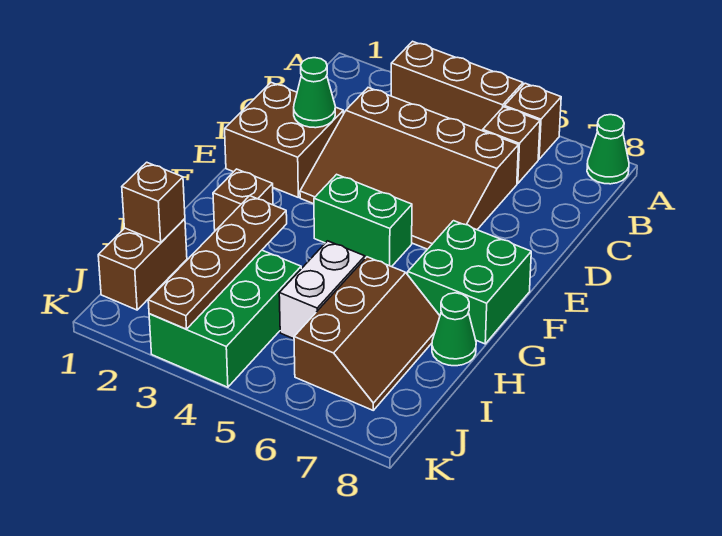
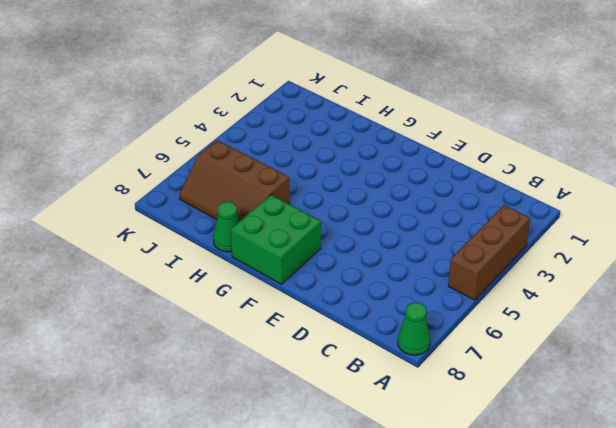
none -> brown brick A6 level 1
none -> brown brick B6 level 1
none -> brown slope C3:E6 level 1 top C

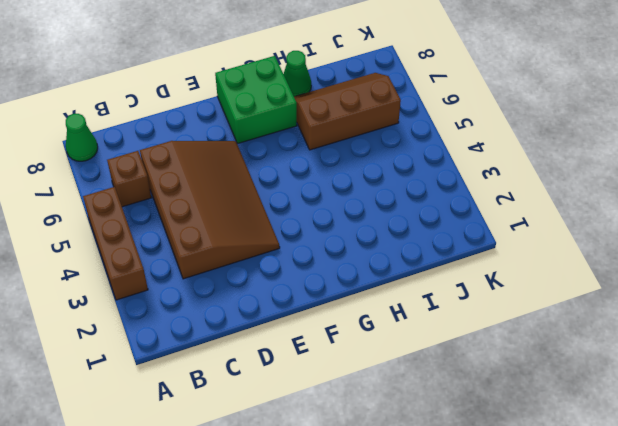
none -> brown brick A6 level 1
none -> brown brick D1:E2 level 1
none -> green brick F4:F5 level 1

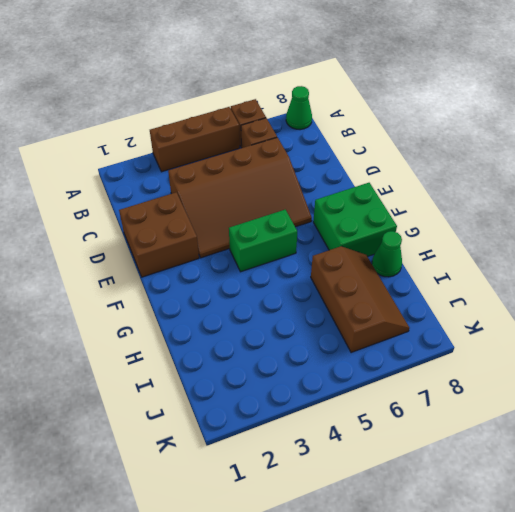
none -> brown brick G2 level 1
none -> white brick H5:I5 level 1
none -> brown brick I1:J1 level 1

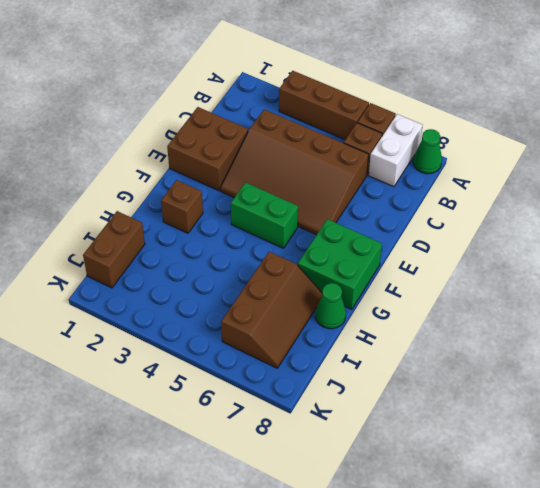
white brick A7:B7 level 1 -> white brick H5:I5 level 1
none -> green brick I3:K4 level 1
none -> green cone D2 level 2
none -> brown plate H3:K3 level 2

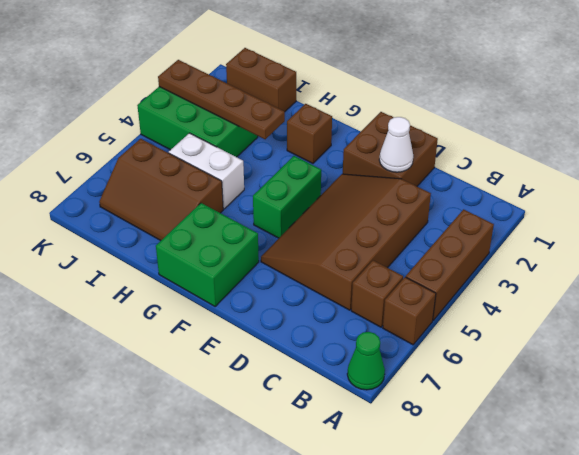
white cone D2 level 2 -> green cone D2 level 2
none -> green cone H8 level 1
none -> brown brick I1 level 2

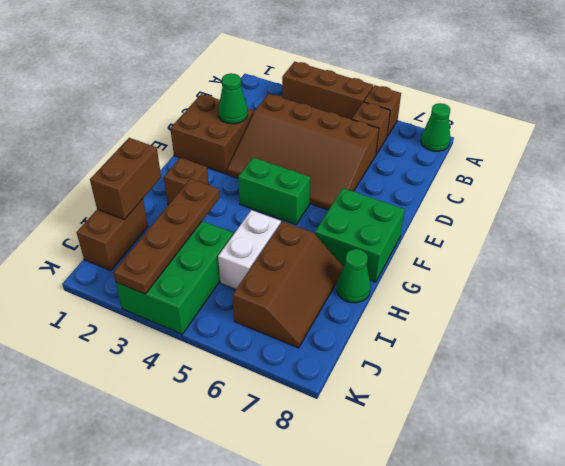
brown brick H1:I1 level 2 -> brown brick I1 level 2

